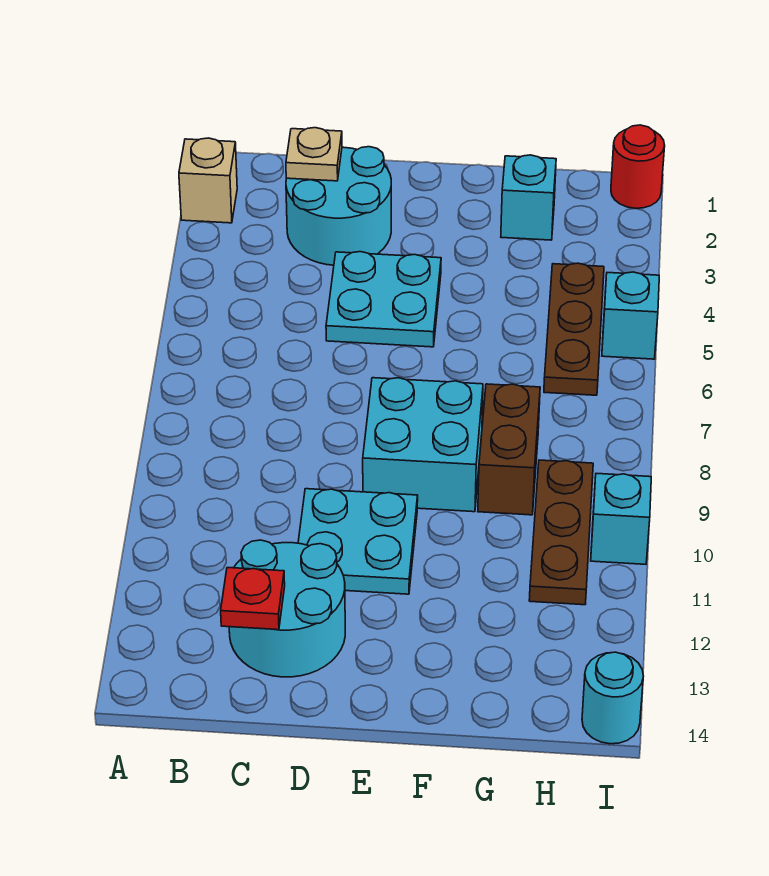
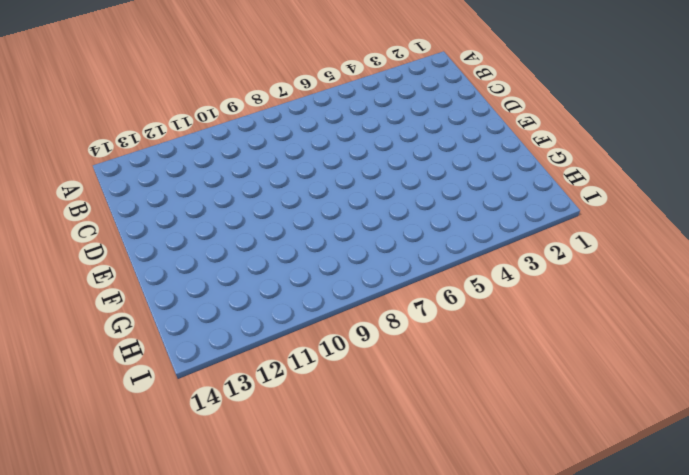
none -> tan brick A2 level 1
none -> cyan round brick C2:D3 level 1
none -> cyan round brick C12:D13 level 1

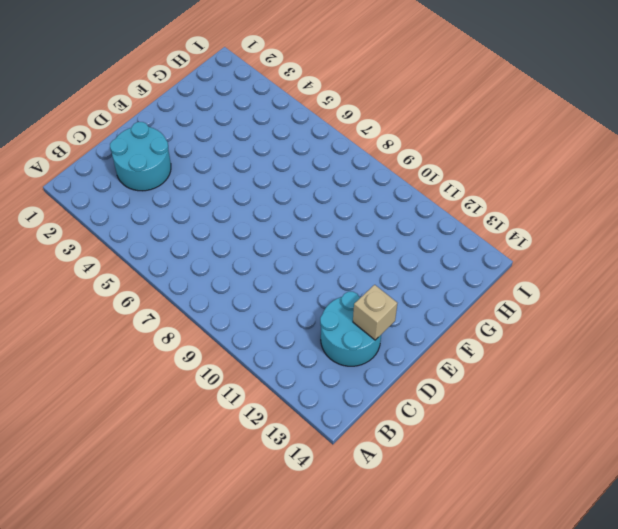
tan brick D13 level 2 -> tan brick A2 level 1
none -> cyan plate D4:E5 level 1
none -> cyan plate D10:E11 level 1
none -> cyan brick E8:F9 level 1

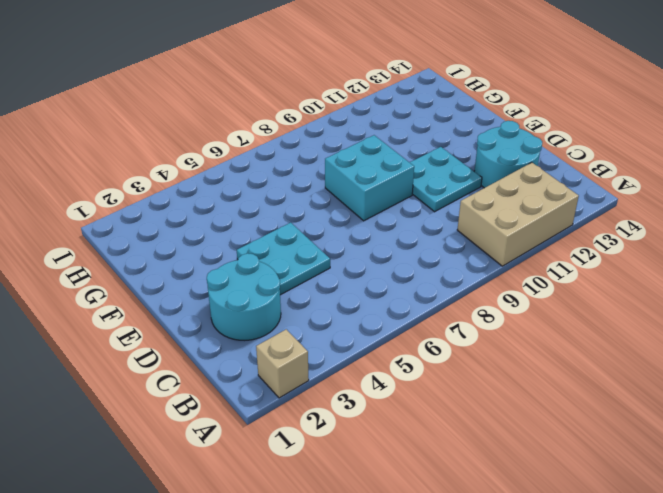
tan brick A10:B12 level 1 -> none
none -> cyan brick G2 level 1
none -> brown brick G8:G9 level 1
none -> brown plate H4:H6 level 1

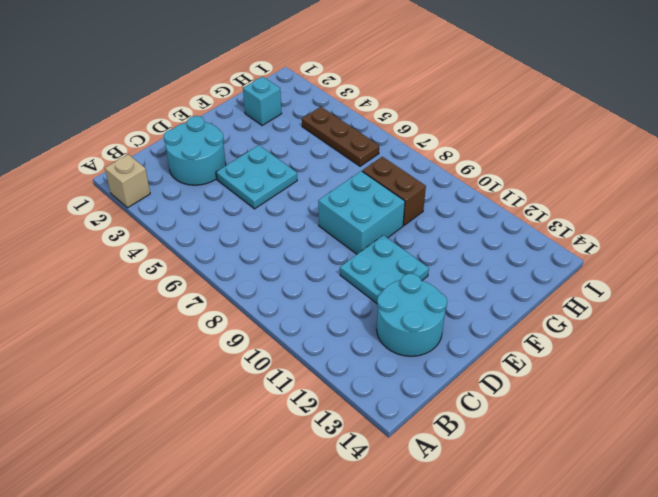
none -> brown plate H9:H11 level 1
none -> red round brick I1 level 1
none -> cyan brick I5 level 1

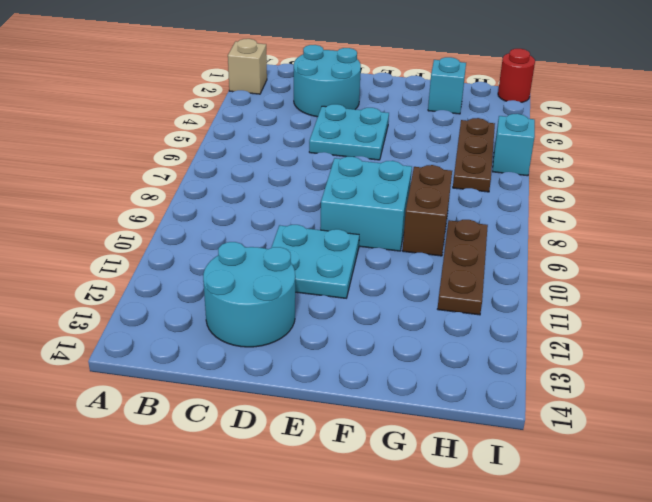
none -> cyan brick I10 level 1
none -> cyan round brick I14 level 1
none -> tan plate C2 level 2

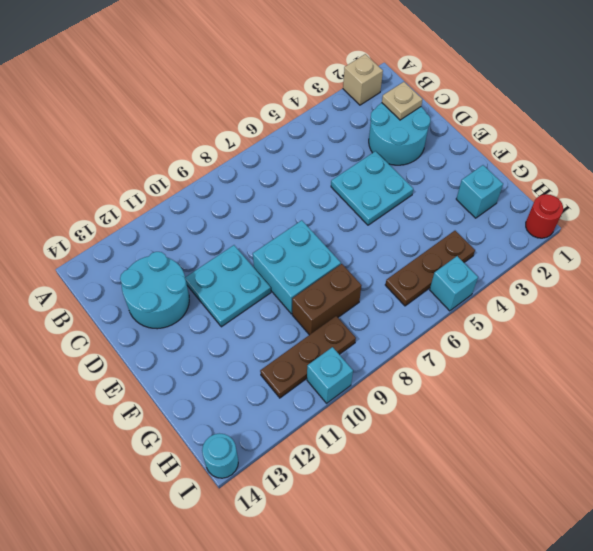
none -> red plate C13 level 2

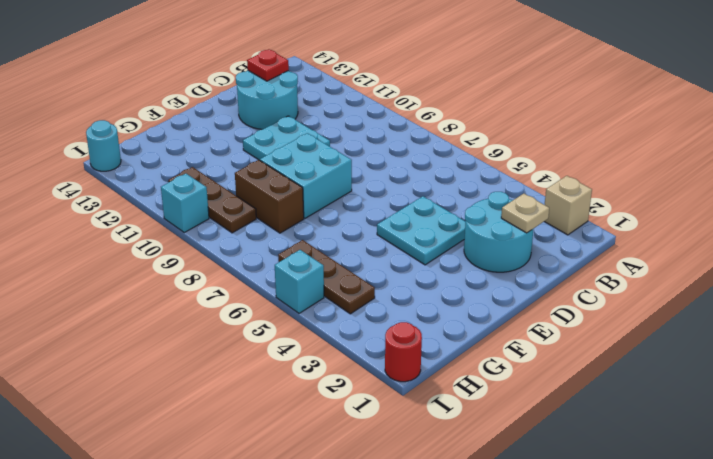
none -> cyan brick G2 level 1

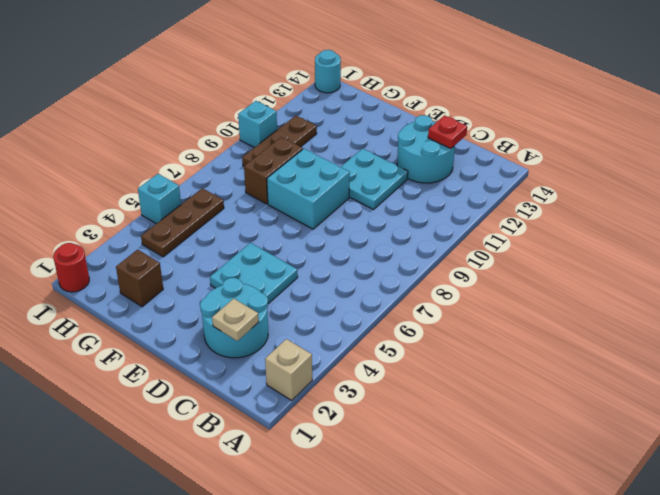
brown brick G2 level 1 -> cyan brick G2 level 1

